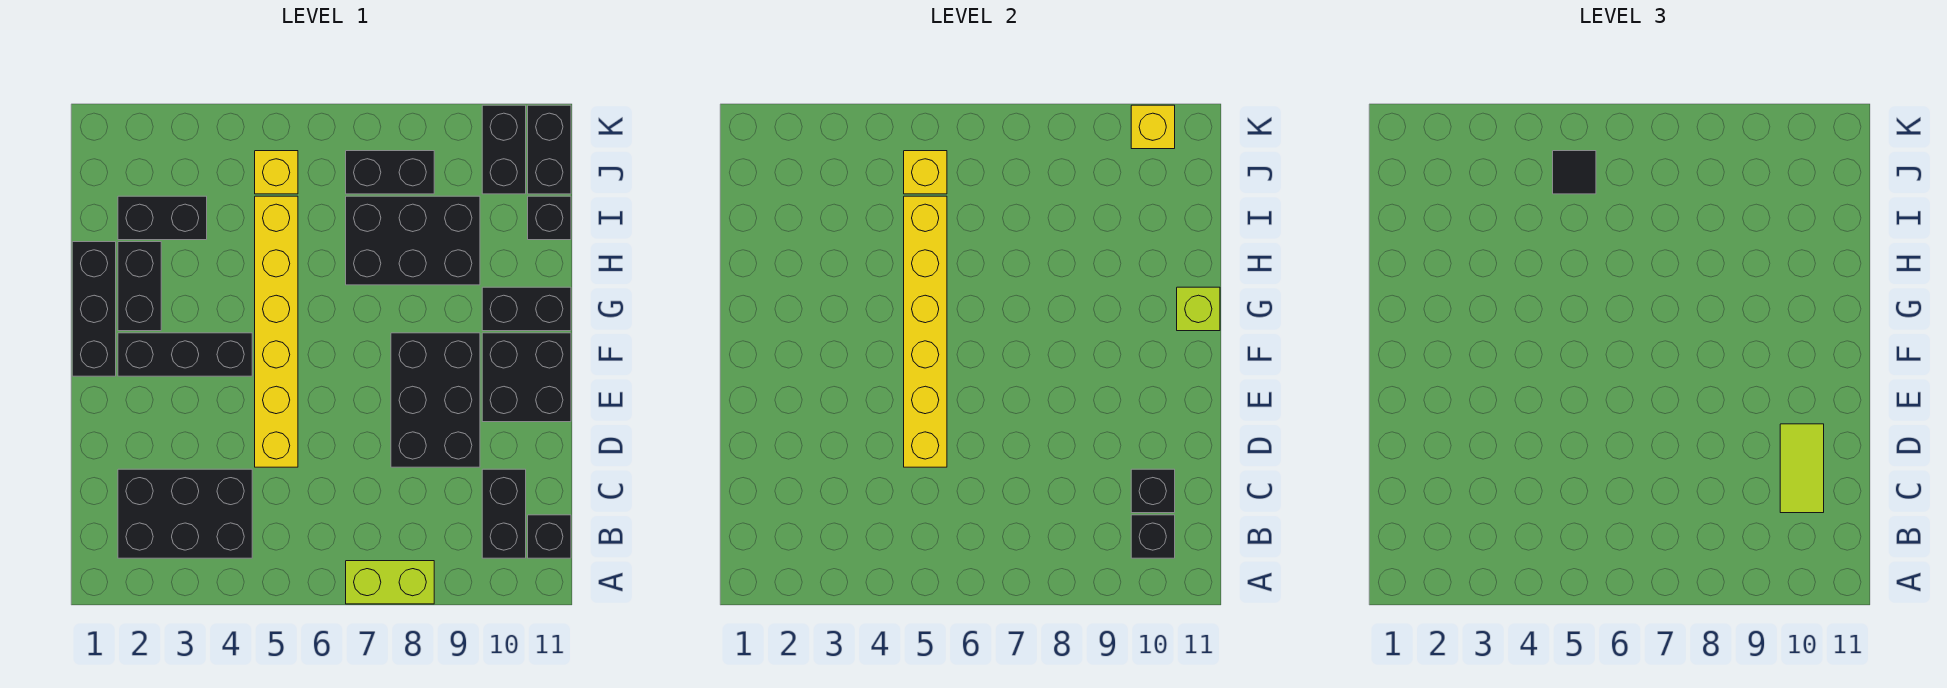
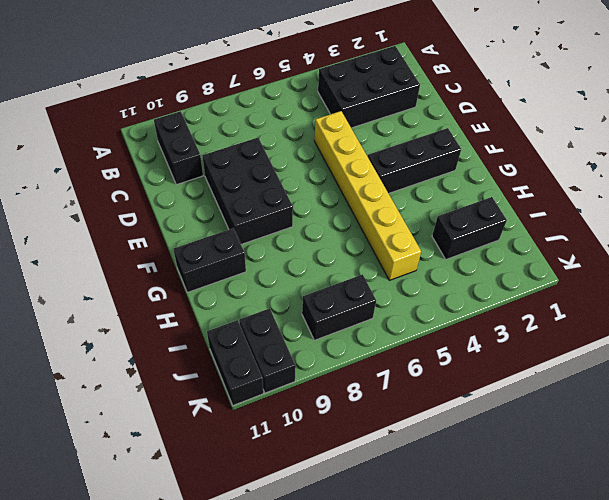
none -> lime brick A7:A8 level 1
none -> black brick B11 level 1
none -> black brick E10:F11 level 1

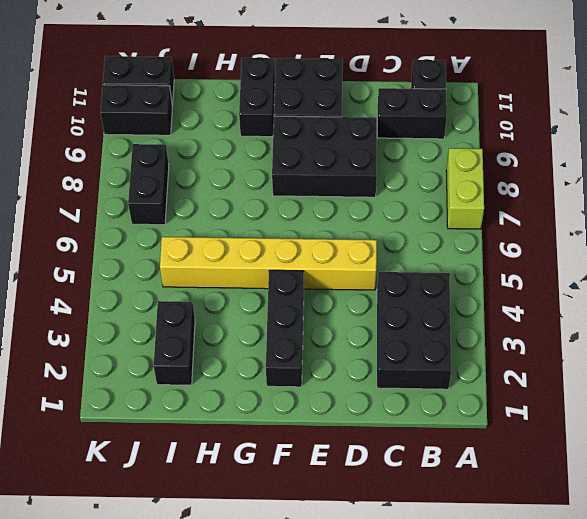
none -> black brick F1:H1 level 1
none -> black brick G2:H2 level 1
none -> black brick H7:I9 level 1

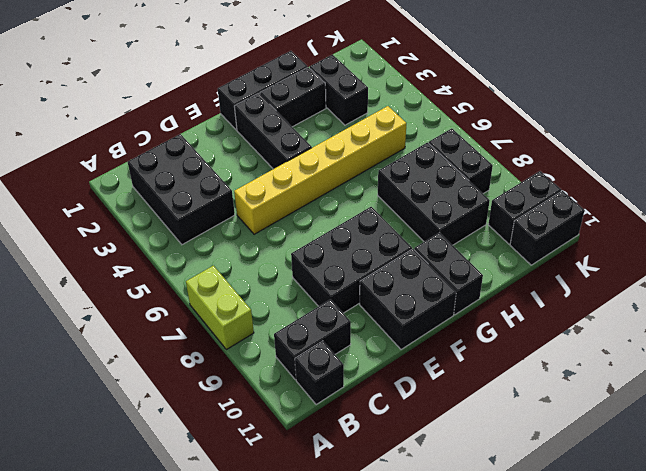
none -> black brick I11 level 1
none -> yellow brick J5 level 1
none -> black brick B10 level 2

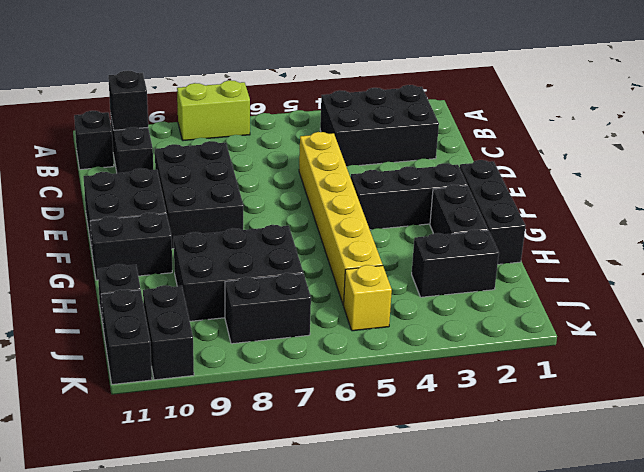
none -> black brick C10 level 2
none -> yellow brick D5:I5 level 2
none -> lime brick G11 level 2

